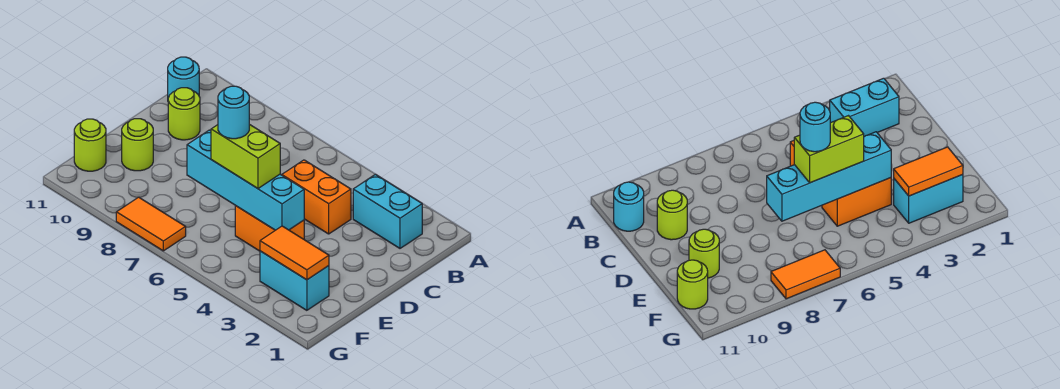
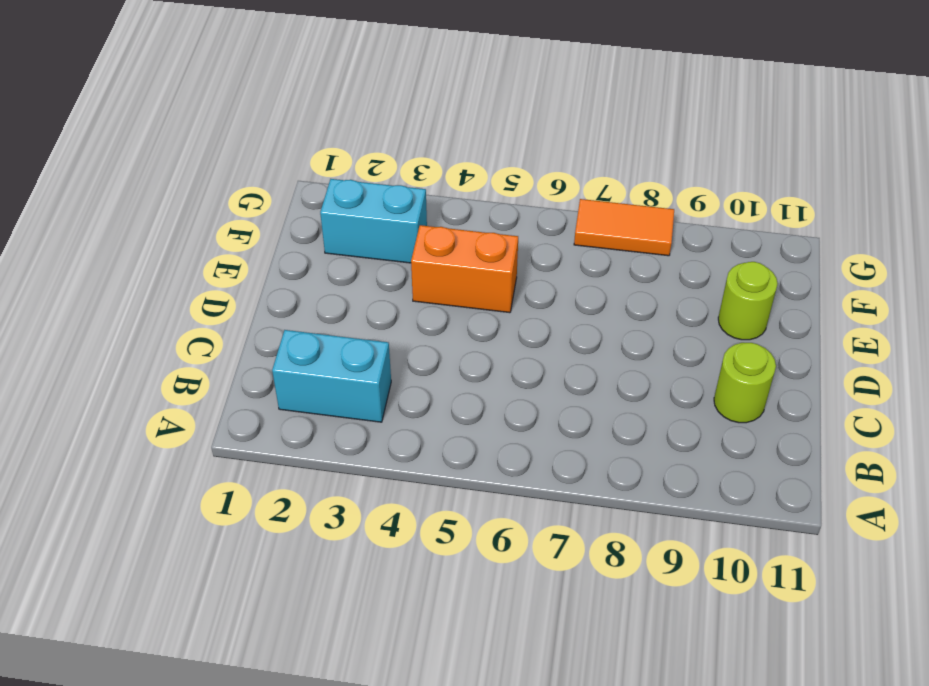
none -> cyan round brick B11 level 1
none -> orange brick C4:C5 level 1
none -> lime round brick F11 level 1

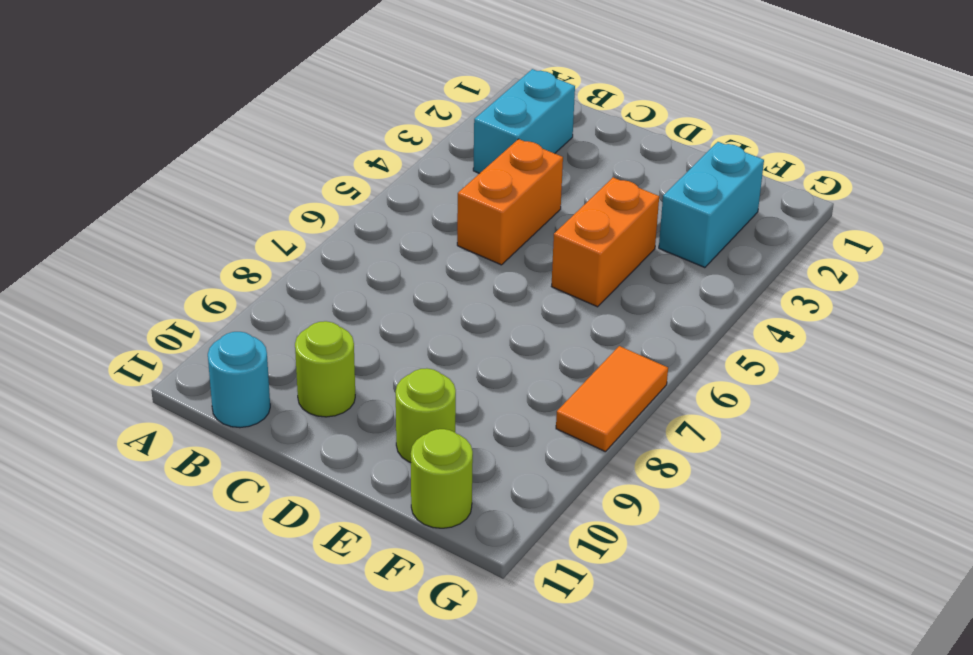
none -> cyan brick E4:E7 level 2
none -> orange tile F2:F3 level 2
none -> lime brick E5:E6 level 3

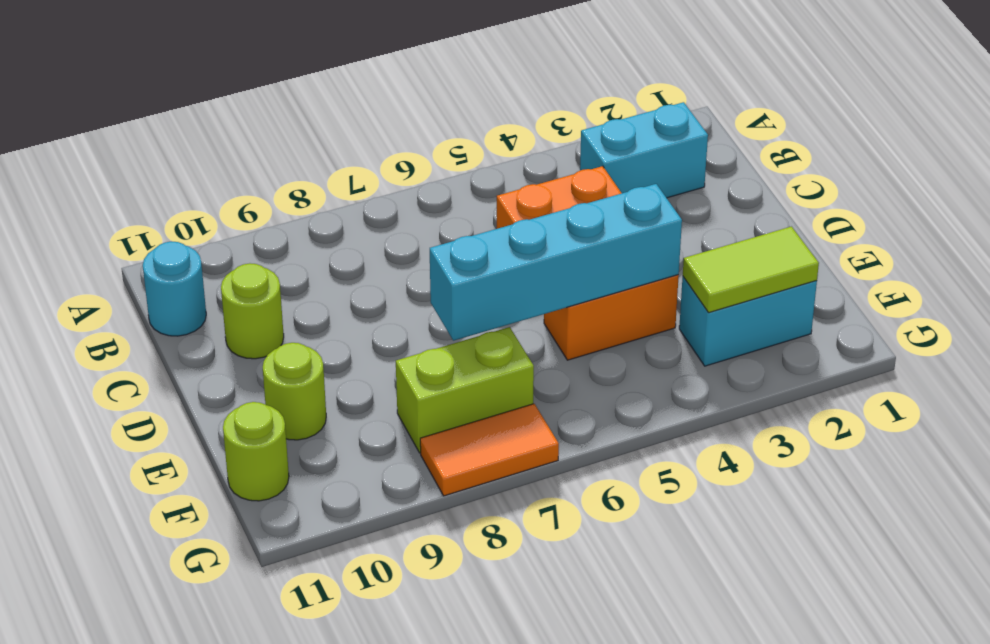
lime tile F2:F3 level 2 -> orange tile F2:F3 level 2
lime brick F7:F8 level 1 -> lime brick E5:E6 level 3
none -> cyan round brick E6 level 4

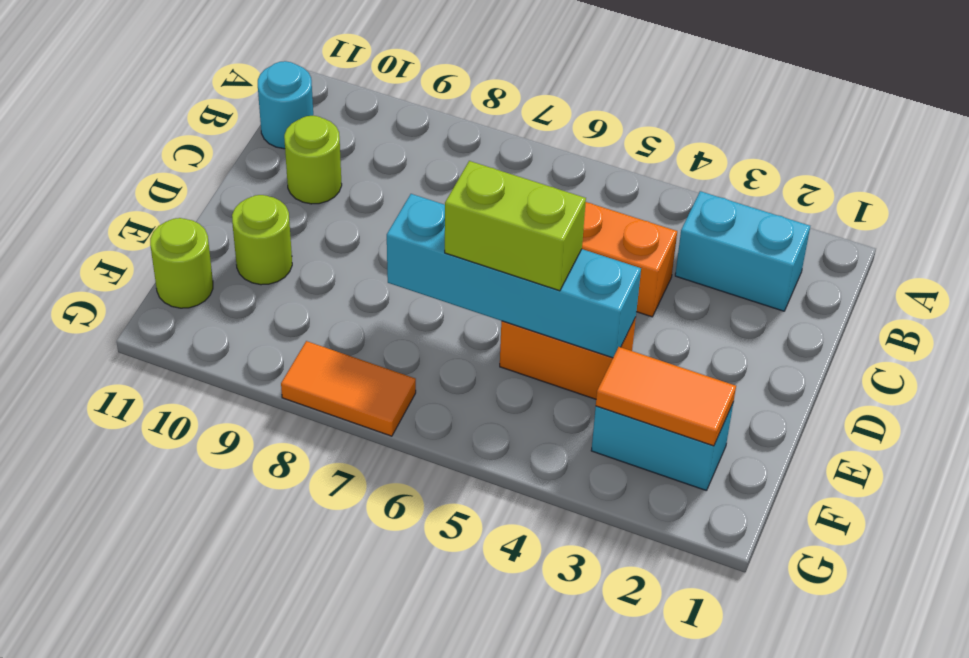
none -> cyan round brick E6 level 4

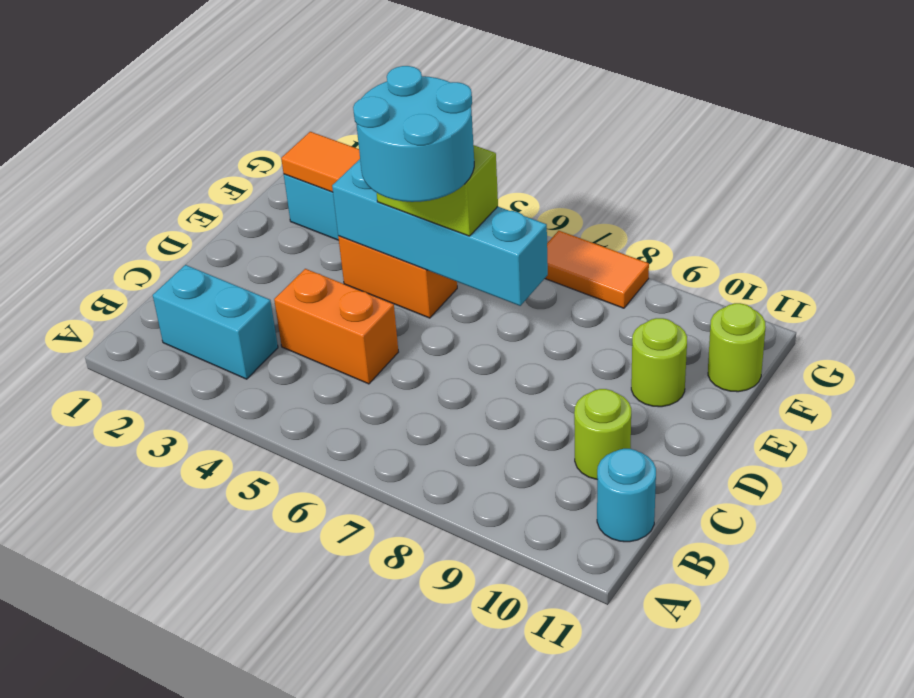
cyan round brick D5:E6 level 4 -> cyan round brick E6 level 4

